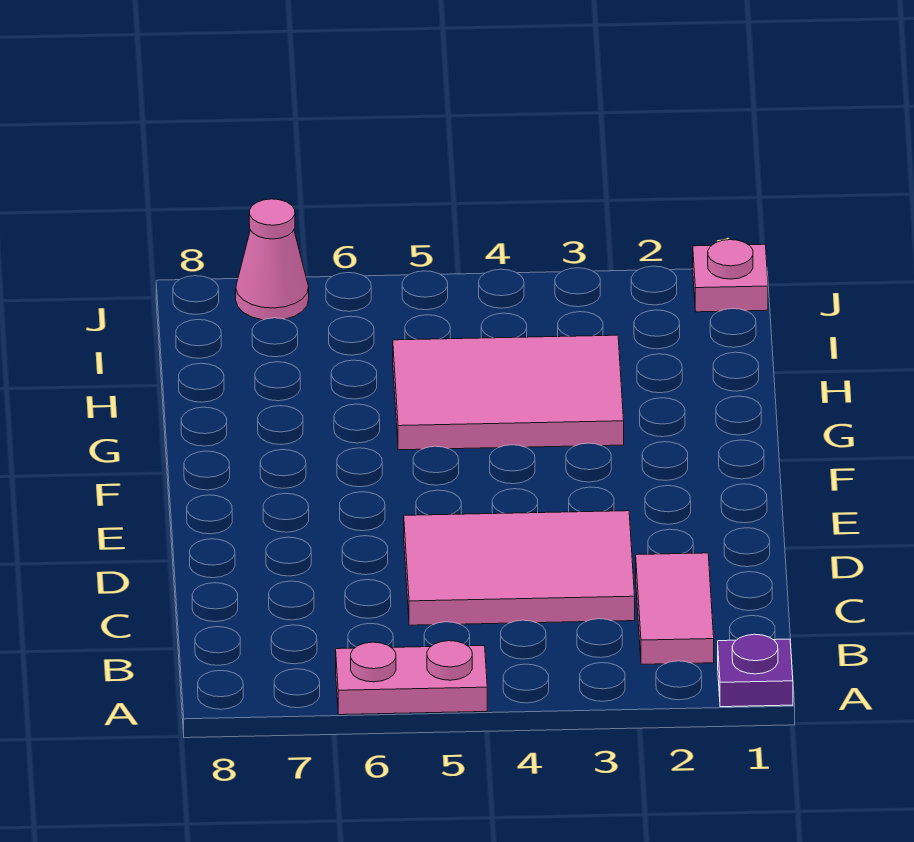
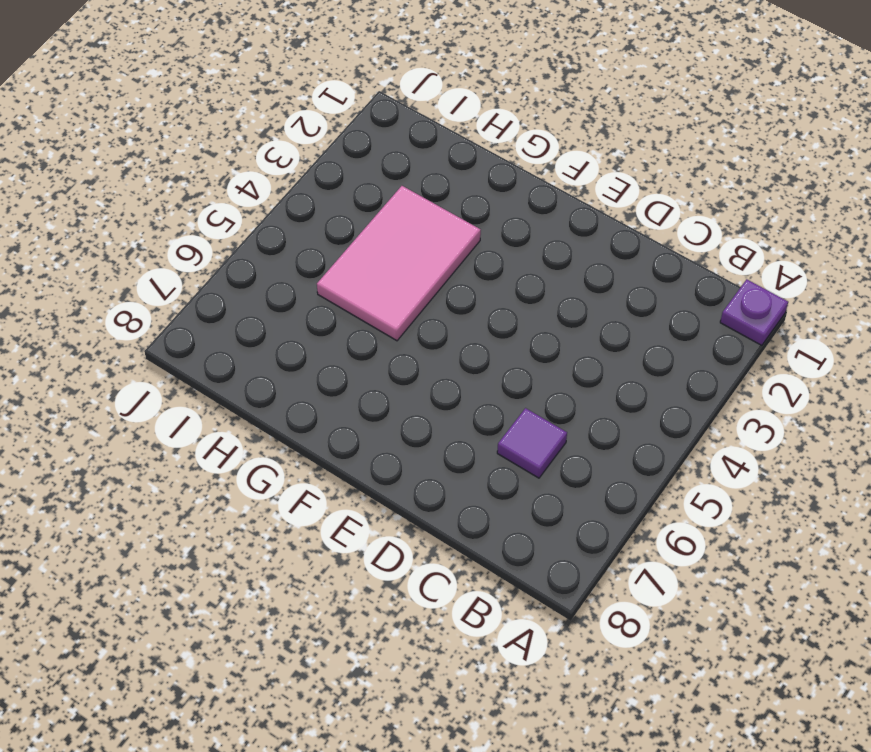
purple tile C6 level 1 -> none
none -> pink plate A5:A6 level 1
none -> pink tile B2:C2 level 1

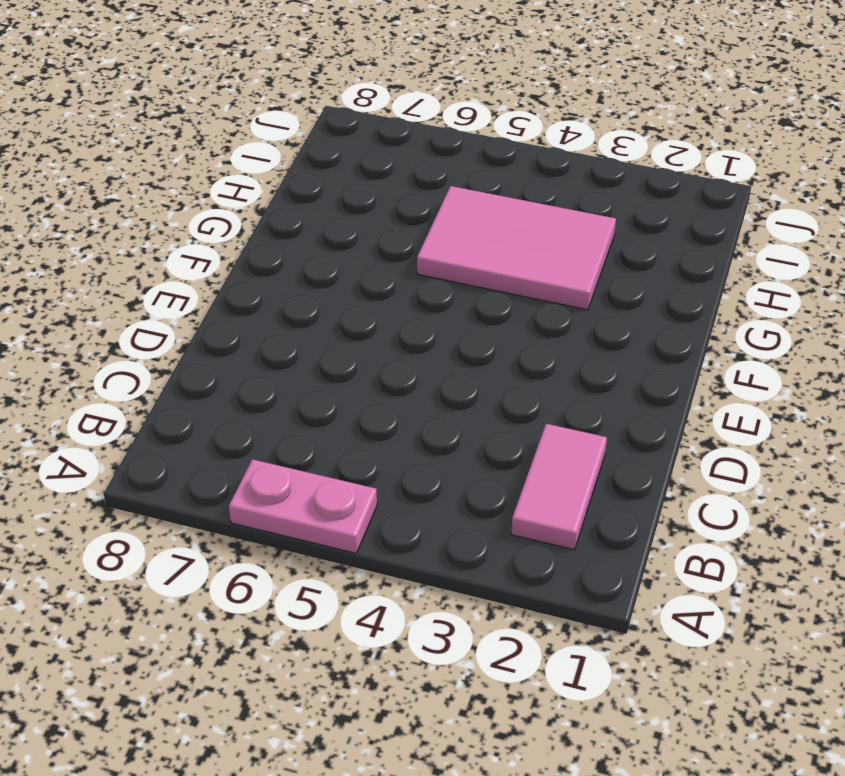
none -> purple plate A1 level 1
none -> pink tile C3:D5 level 1

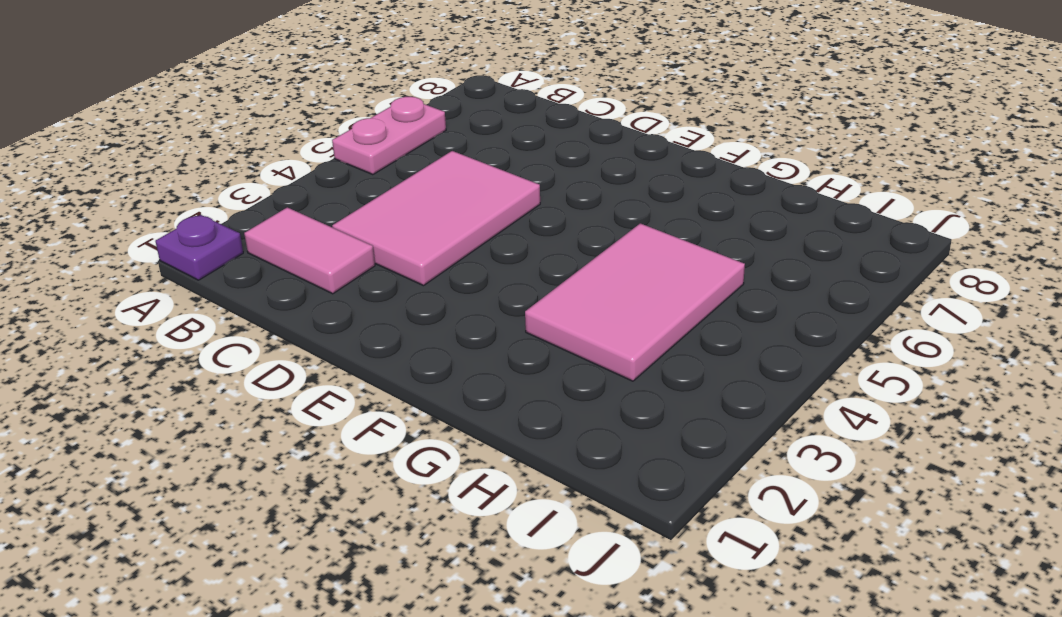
none -> pink plate J1 level 1
none -> pink cone J7 level 1

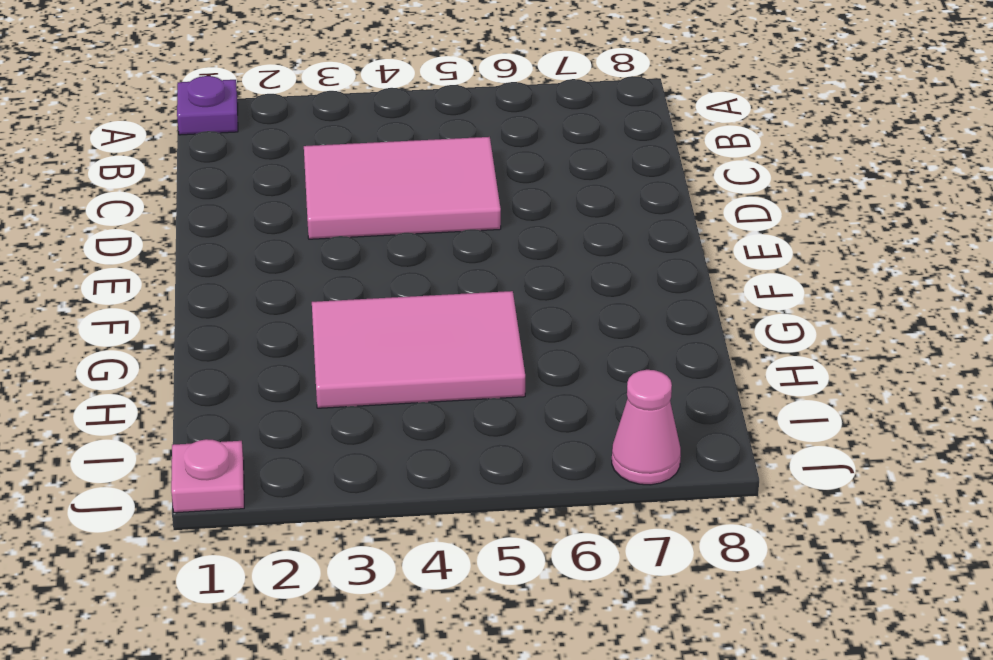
none -> pink plate A5:A6 level 1
none -> pink tile B2:C2 level 1

